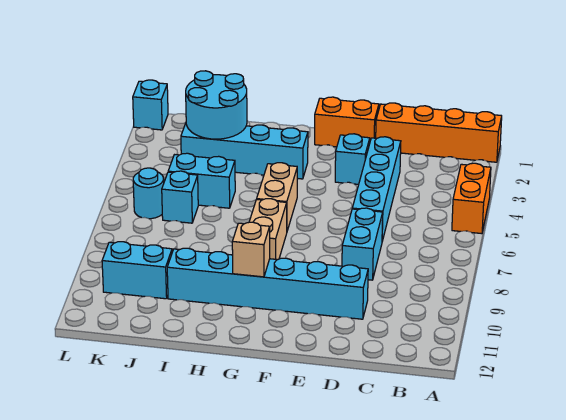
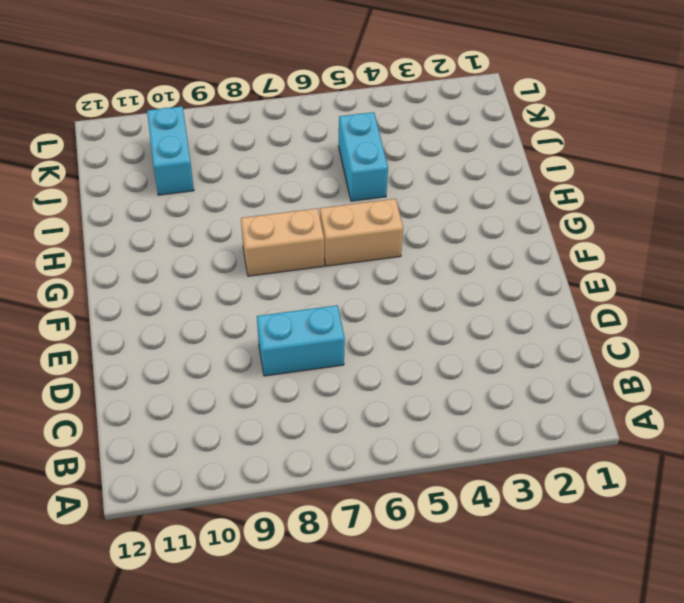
none -> orange brick A1:D1 level 1
none -> orange brick A4:A5 level 1
none -> cyan brick D3:D6 level 1

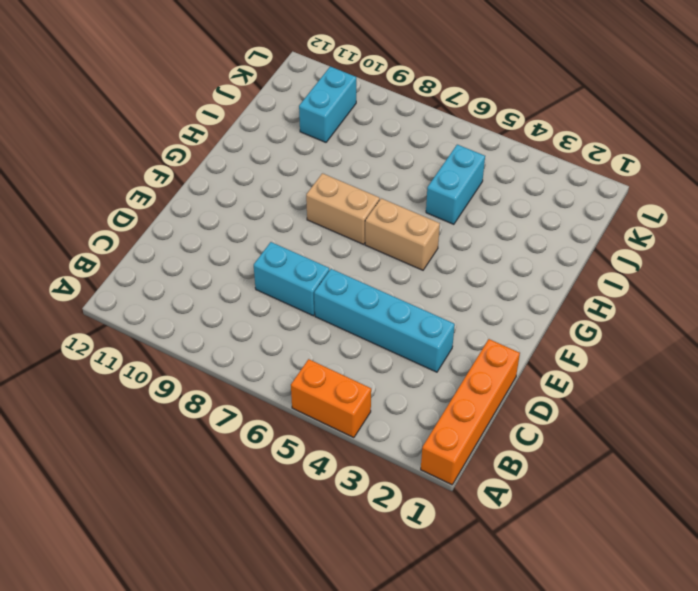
none -> cyan brick D10:I10 level 1
none -> orange brick E1:F1 level 1
none -> cyan brick E3 level 1

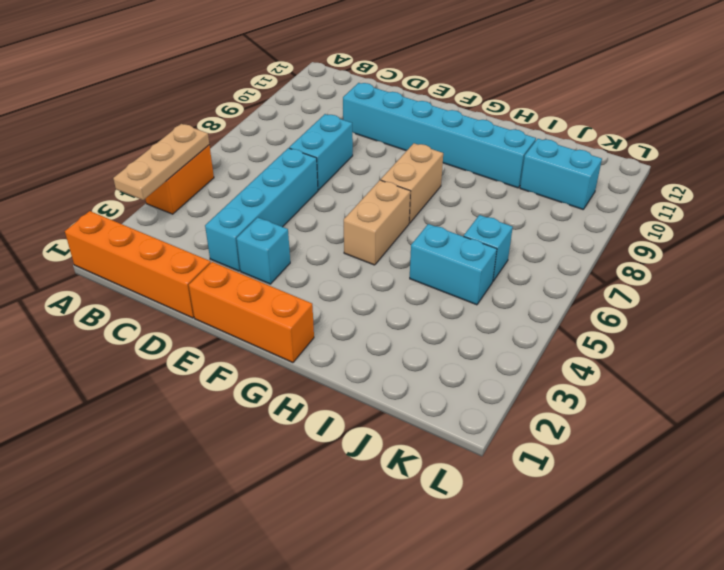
tan plate A3:A5 level 2 -> none
orange brick E1:G1 level 1 -> orange brick E1:F1 level 1
none -> cyan brick G3:J3 level 1
none -> cyan round brick K6 level 1
none -> cyan brick L1 level 1

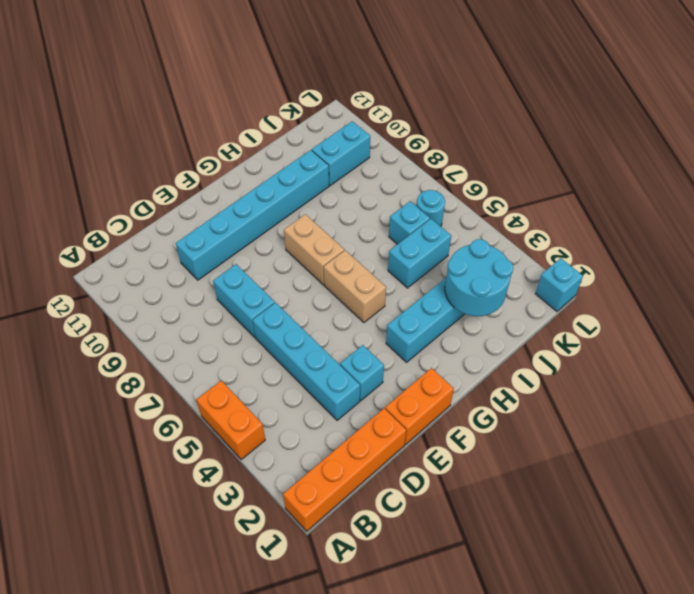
none -> tan brick G10 level 2

